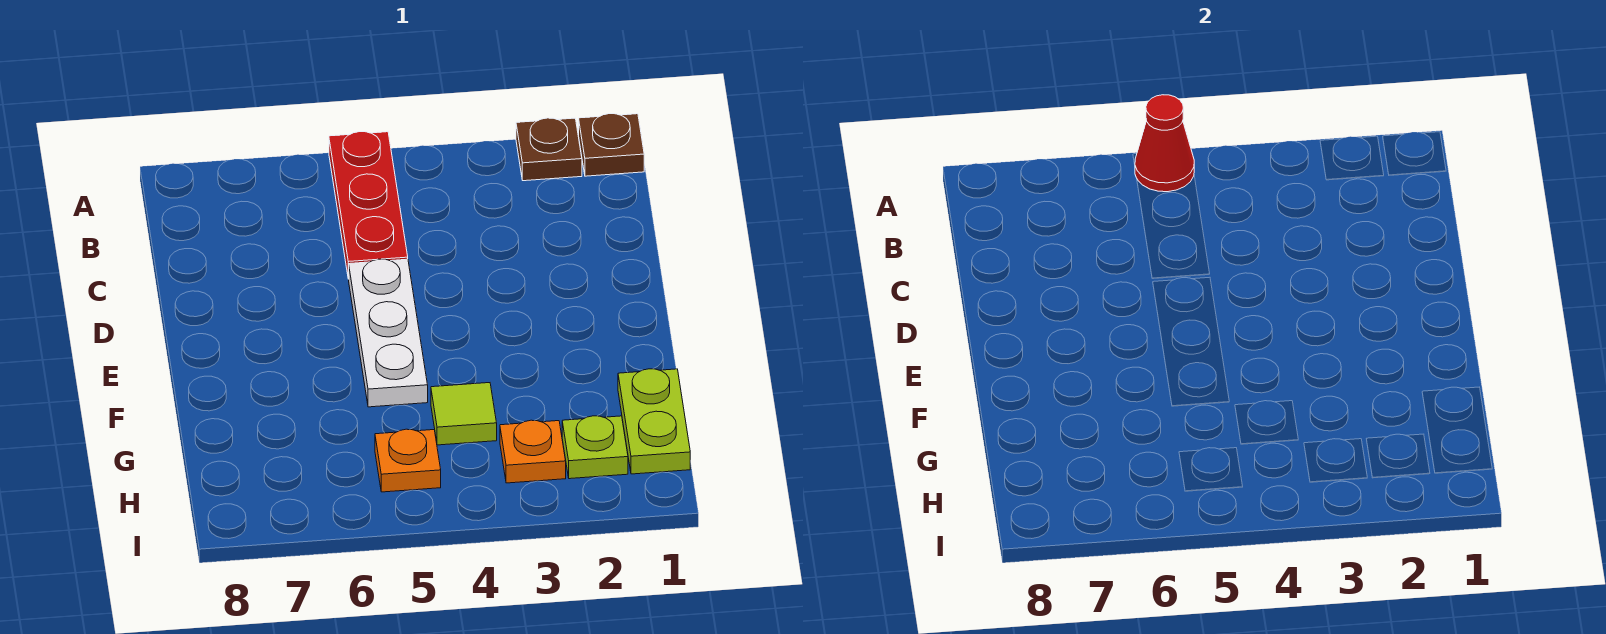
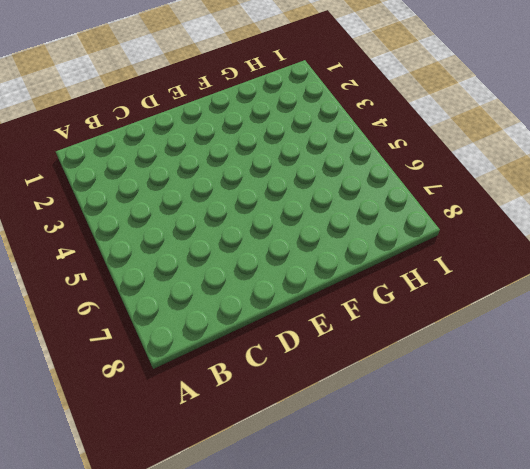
none -> brown plate A1 level 1
none -> brown plate A2 level 1

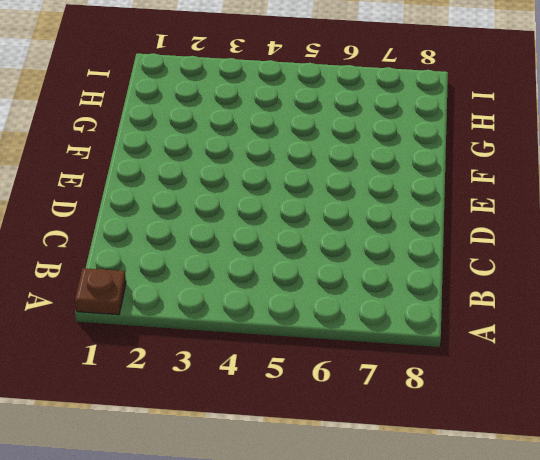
none -> brown plate A2 level 1
none -> red plate A5:C5 level 1

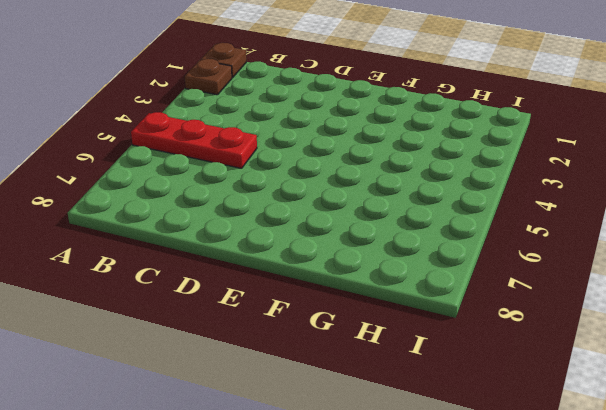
none -> white plate D5:F5 level 1
none -> lime plate G1:H1 level 1

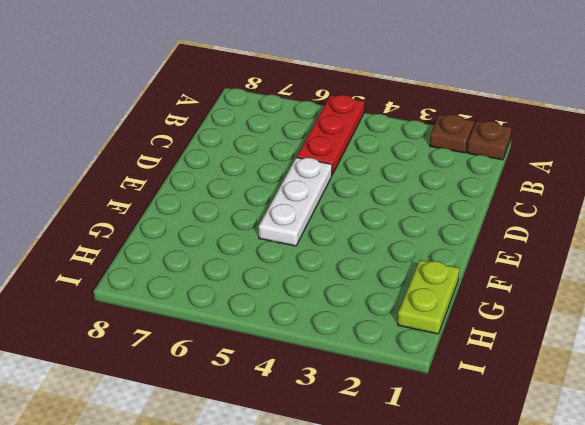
none -> lime tile G4 level 1
none -> lime plate H2 level 1

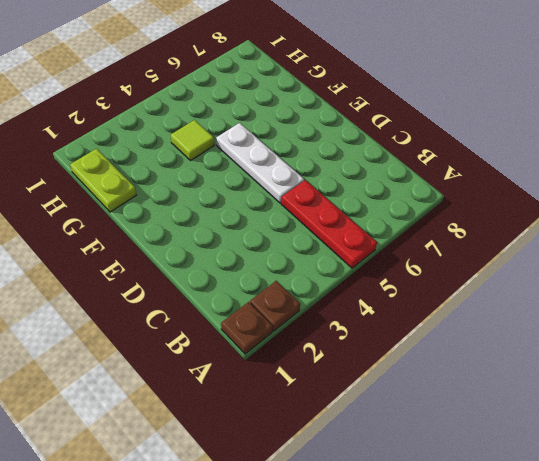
none -> lime plate H2 level 1
none -> orange plate H3 level 1

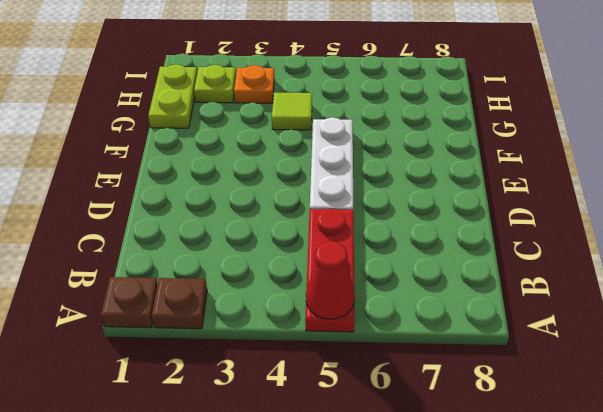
none -> orange plate H5 level 1

